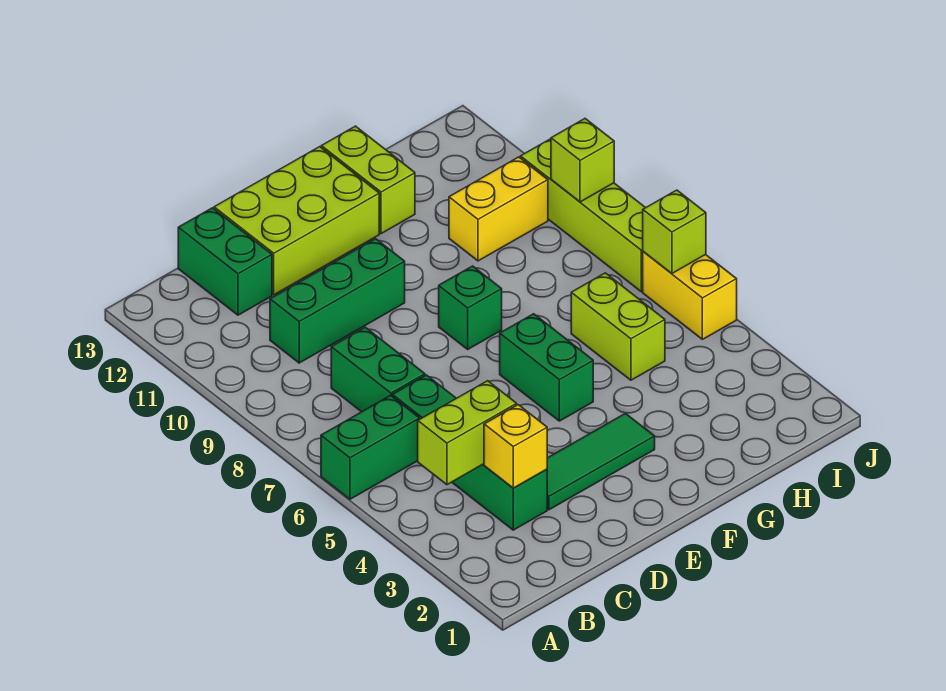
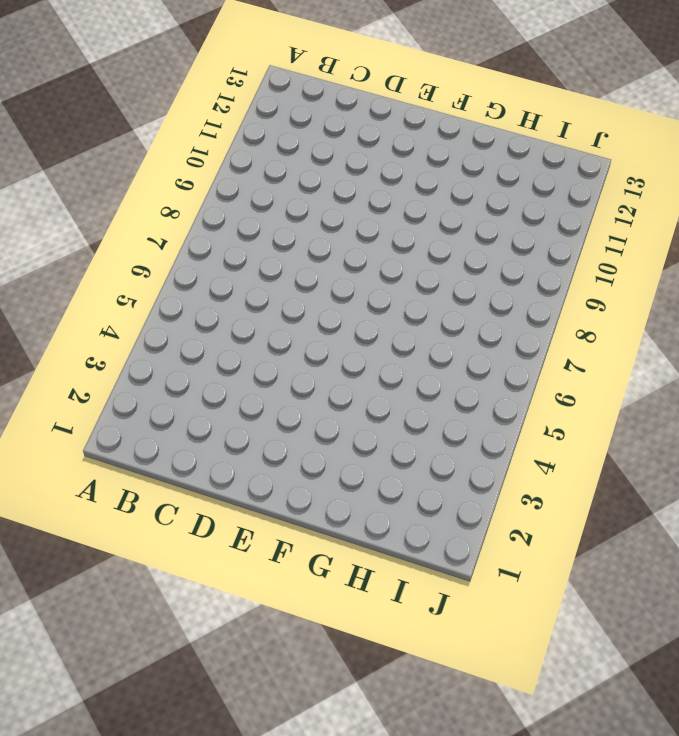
none -> green brick A6:B6 level 1
none -> green brick C3:C6 level 1
none -> green brick C7:C8 level 1

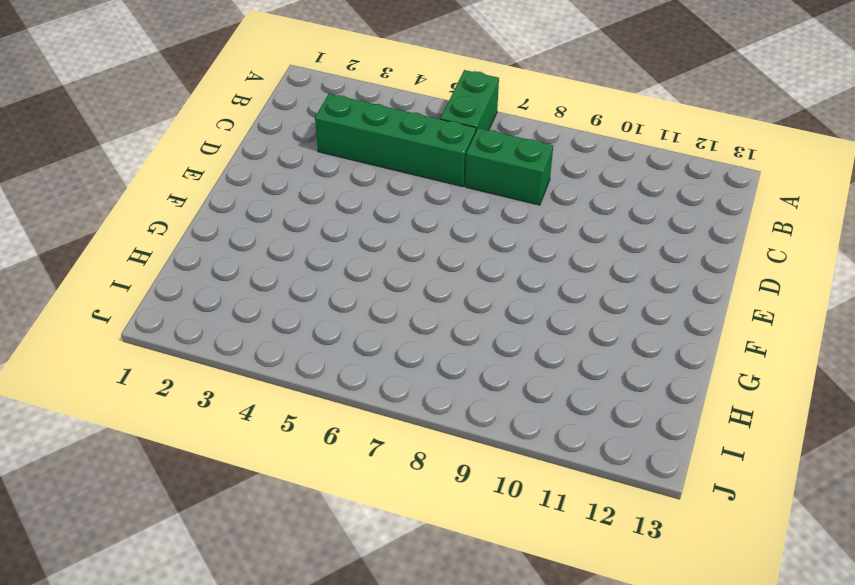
none -> green brick C10:E10 level 1
none -> green brick C12:C13 level 1
none -> green tile D3:F3 level 1

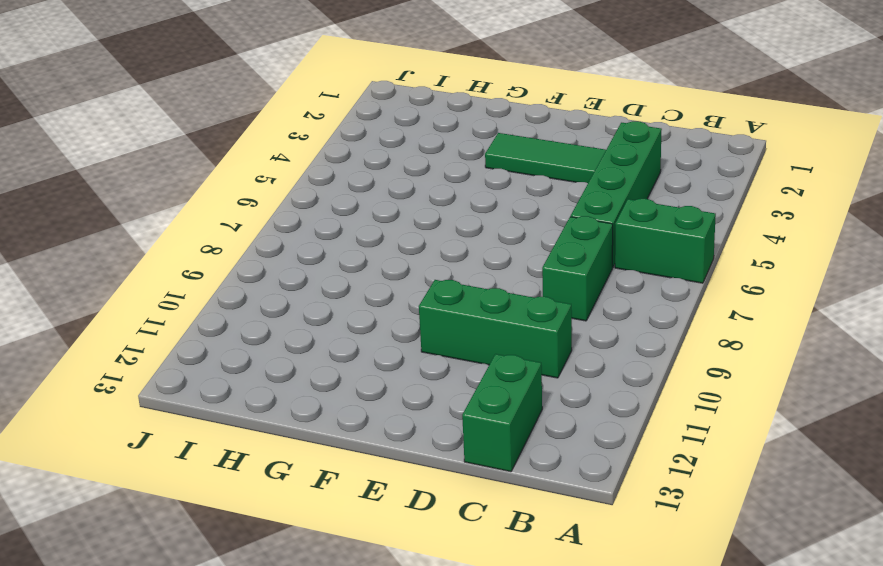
none -> lime brick D12:F13 level 1
none -> green brick F5:F6 level 1
none -> green brick F8 level 1

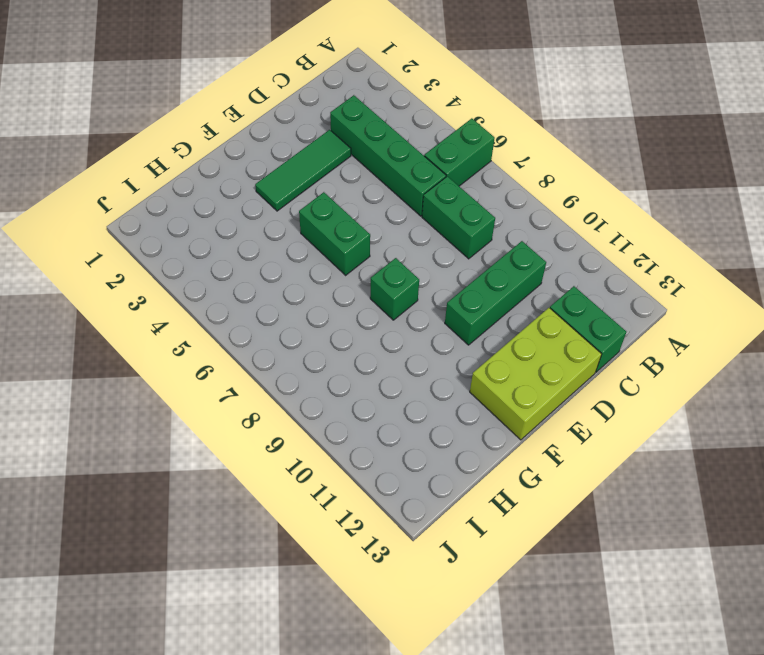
none -> lime brick G12:G13 level 1
none -> lime brick H5:H6 level 1
none -> yellow brick H10:I10 level 1

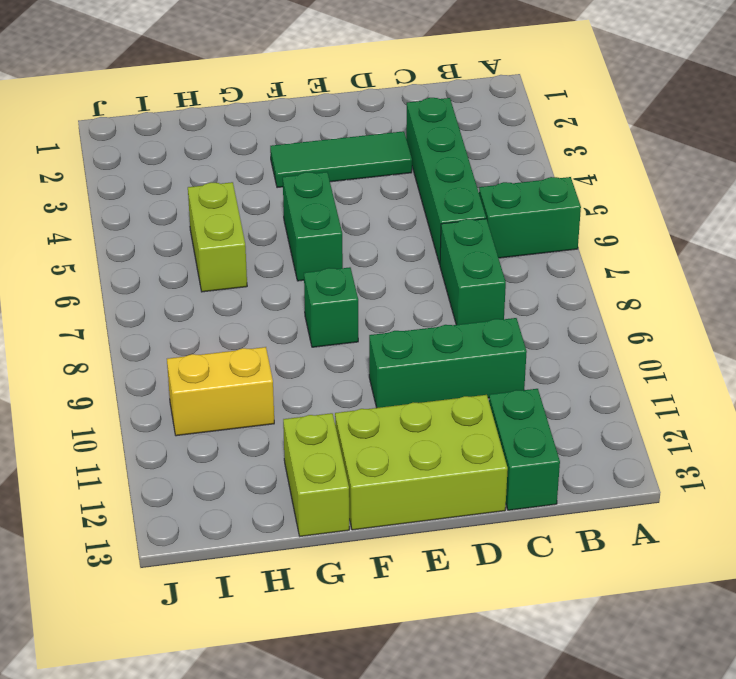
none -> yellow brick J5:J6 level 1
none -> lime brick J7:J10 level 1
none -> lime brick B4:C4 level 2

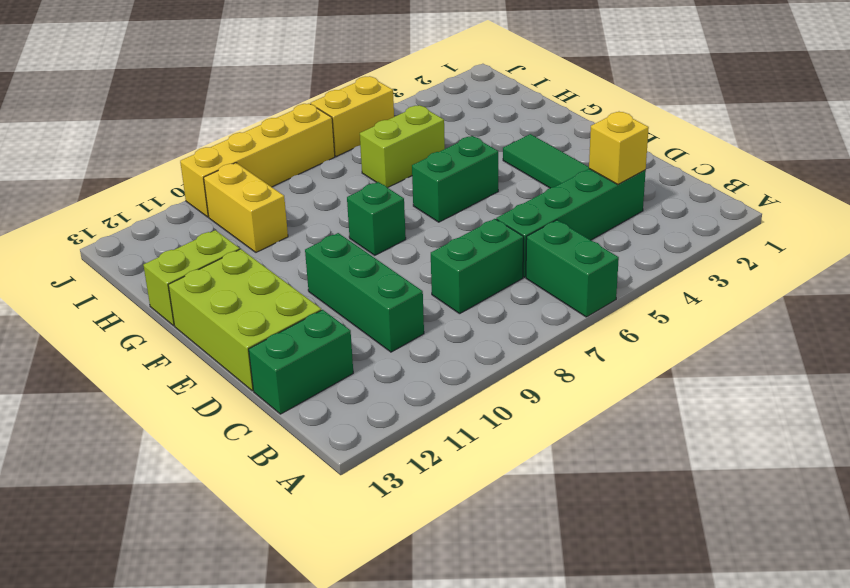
yellow brick J7:J10 level 1 -> lime brick J7:J10 level 1
none -> lime brick B4:C4 level 2
none -> lime brick J6 level 2
none -> lime brick J9 level 2

